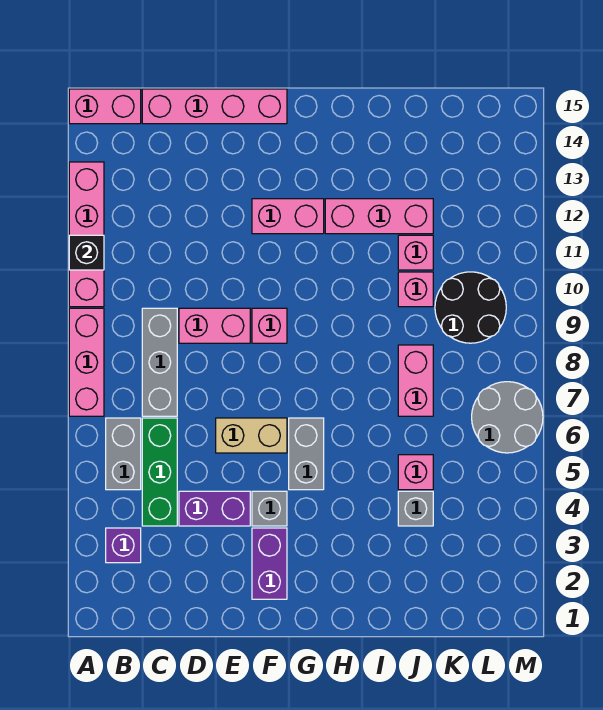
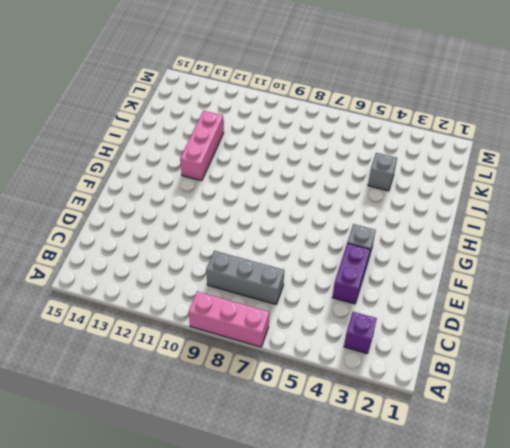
none -> pink brick A10:A13 level 1
none -> pink brick A15:B15 level 1
none -> grey brick B5:B6 level 1

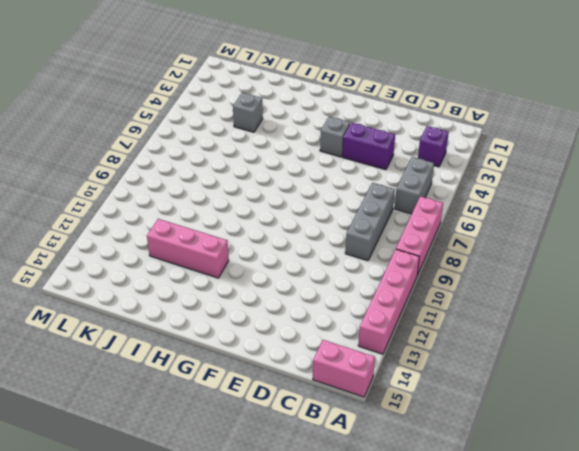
none -> green brick C4:C6 level 1
none -> pink brick C15:F15 level 1
none -> pink brick D9:E9 level 1

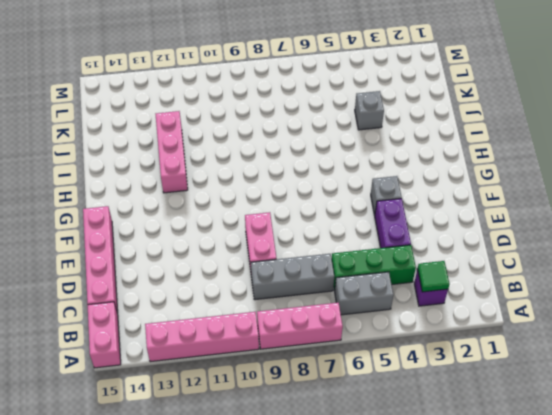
green tile B3 level 2 -> none
none -> tan brick E6:F6 level 1
none -> purple brick F2:F3 level 1
none -> pink brick F9 level 1

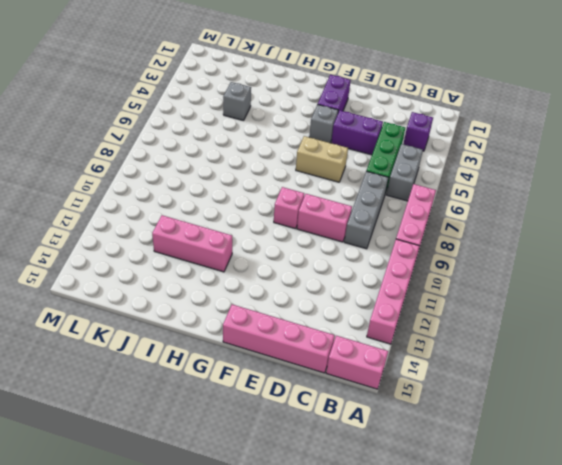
none -> pink brick F12:G12 level 1
none -> grey brick G5:G6 level 1
none -> pink brick J5 level 1

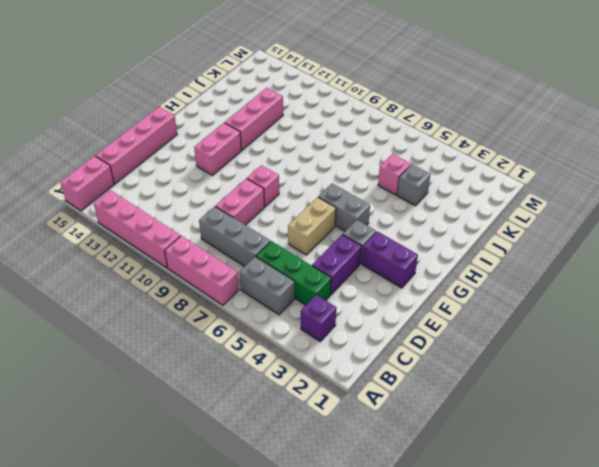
none -> pink brick J7:J8 level 1
none -> pink brick J10 level 1
none -> pink brick J11 level 1

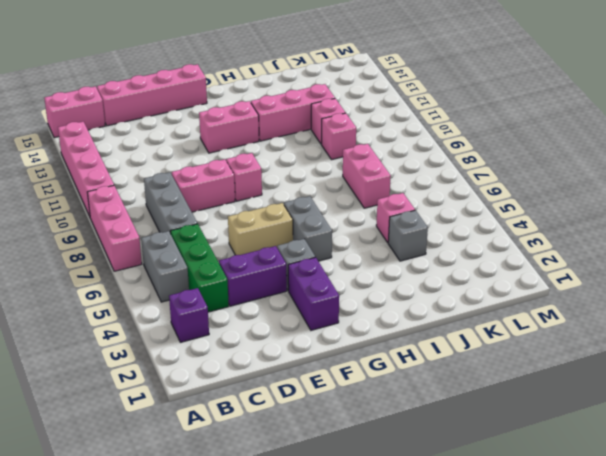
none -> black round brick K9:L10 level 1
none -> grey round brick L6:M7 level 1
none -> black brick A11 level 2

